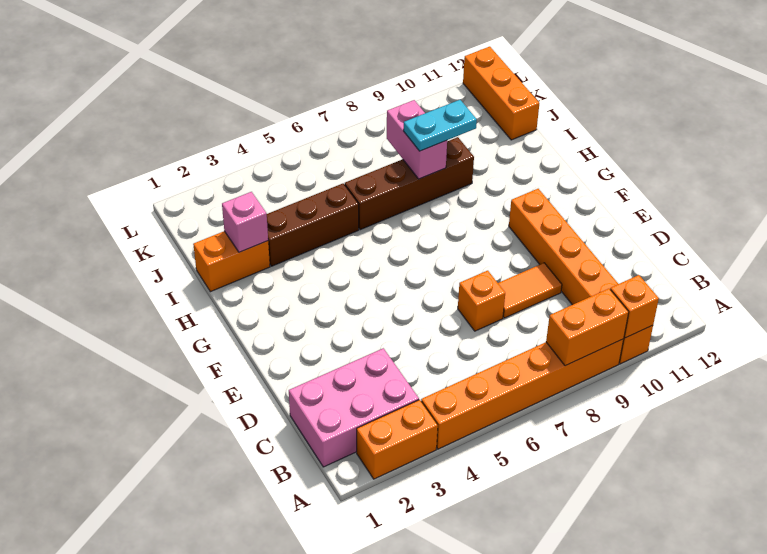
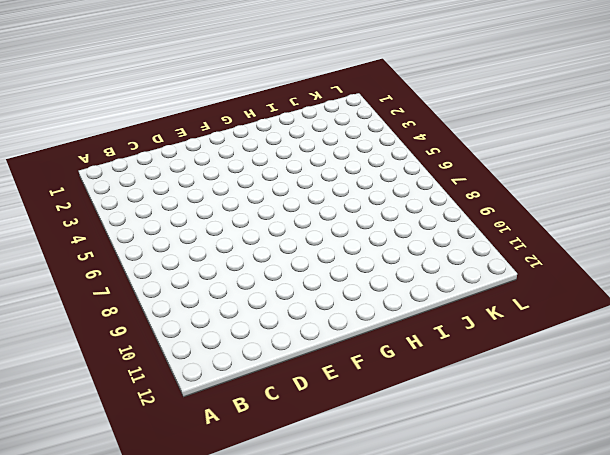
none -> orange brick A2:A3 level 1
none -> orange brick A4:A9 level 1
none -> orange brick A10:F10 level 1

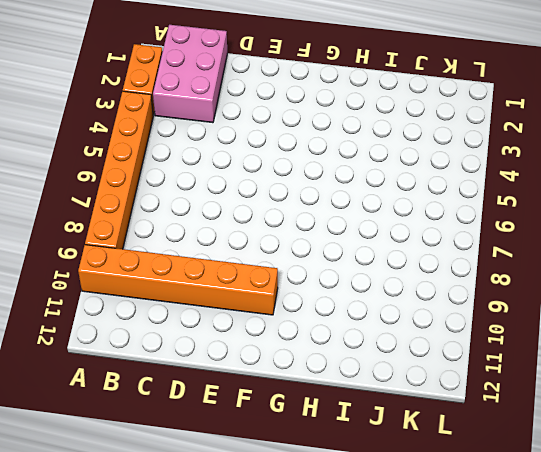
none -> orange brick D7 level 1
none -> orange tile D8:D9 level 1
none -> orange brick I1:I2 level 1

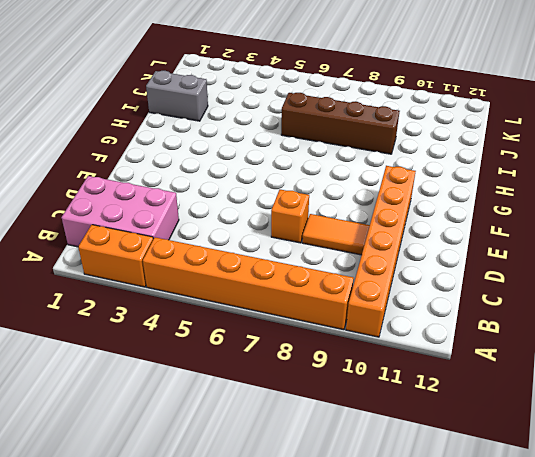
grey brick I1:I2 level 1 -> orange brick I1:I2 level 1
none -> brown brick I3:I5 level 1
none -> orange brick J12:L12 level 1
none -> orange brick A8:A9 level 2

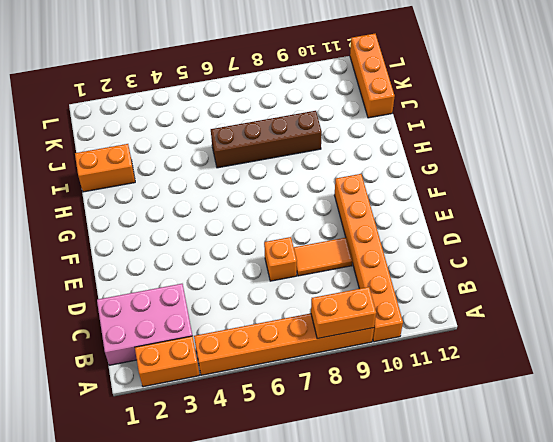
none -> brown brick I3:I5 level 1
none -> orange brick A10 level 2
none -> pink brick I2 level 2

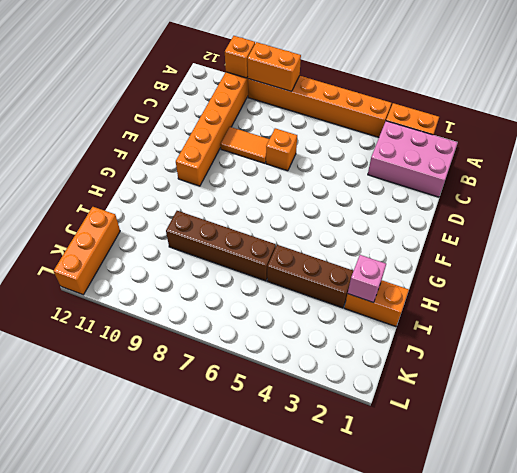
none -> pink brick I8:J8 level 2
none -> cyan plate I8:I9 level 3

